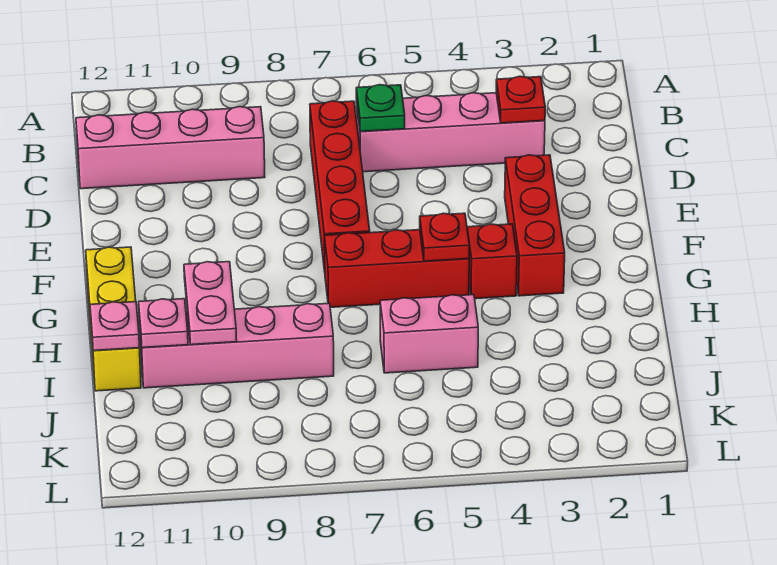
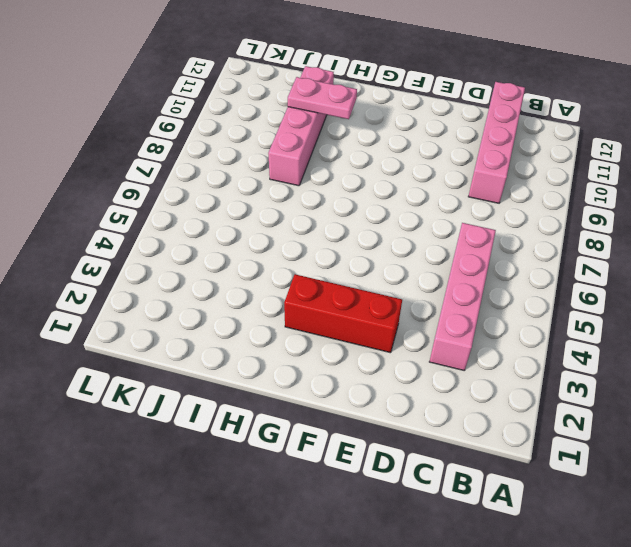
none -> red brick C7:F7 level 1
none -> red brick G4 level 1
none -> red brick G5:G7 level 1

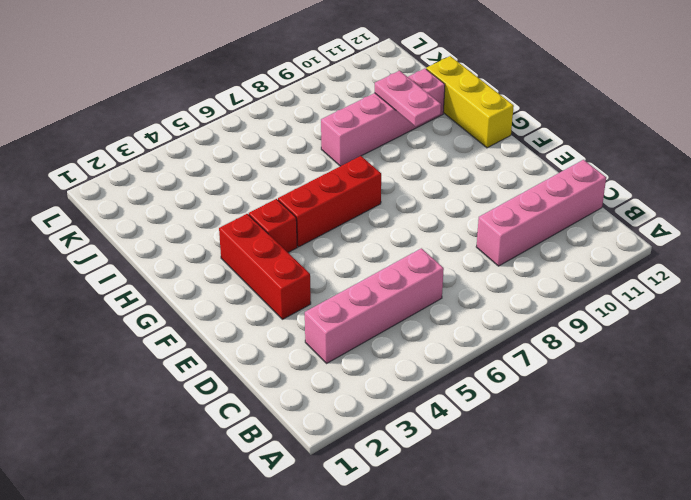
none -> red brick C7:F7 level 1
none -> pink brick I5:I6 level 1
none -> red plate C3 level 2

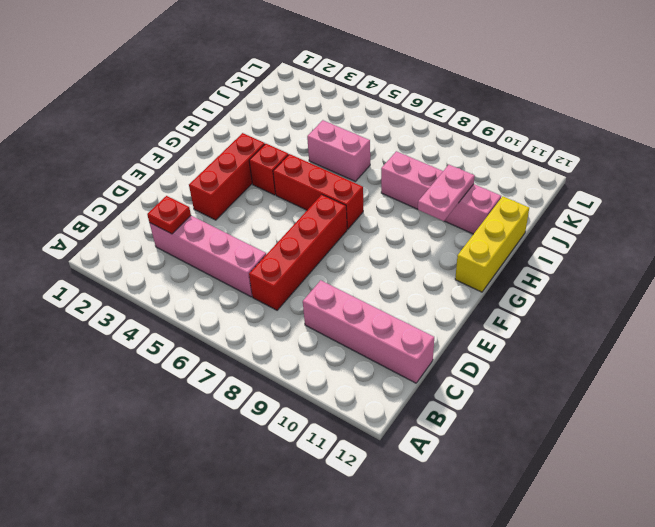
none -> green plate C6 level 2
none -> red plate G5 level 2
none -> pink plate I11 level 2

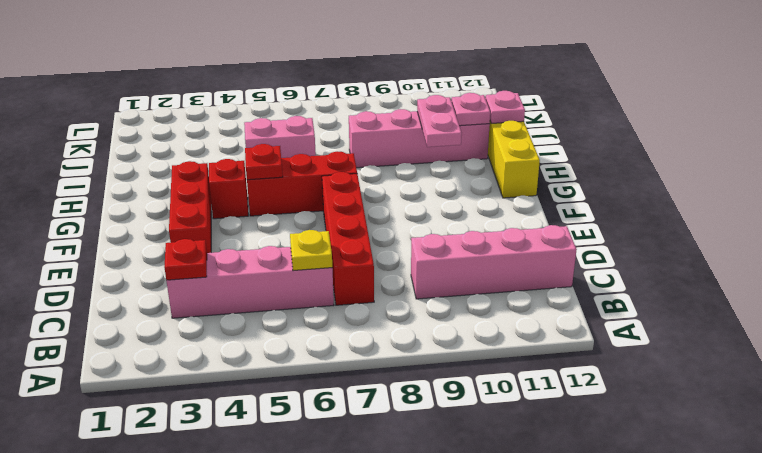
yellow plate C6 level 2 -> green plate C6 level 2

